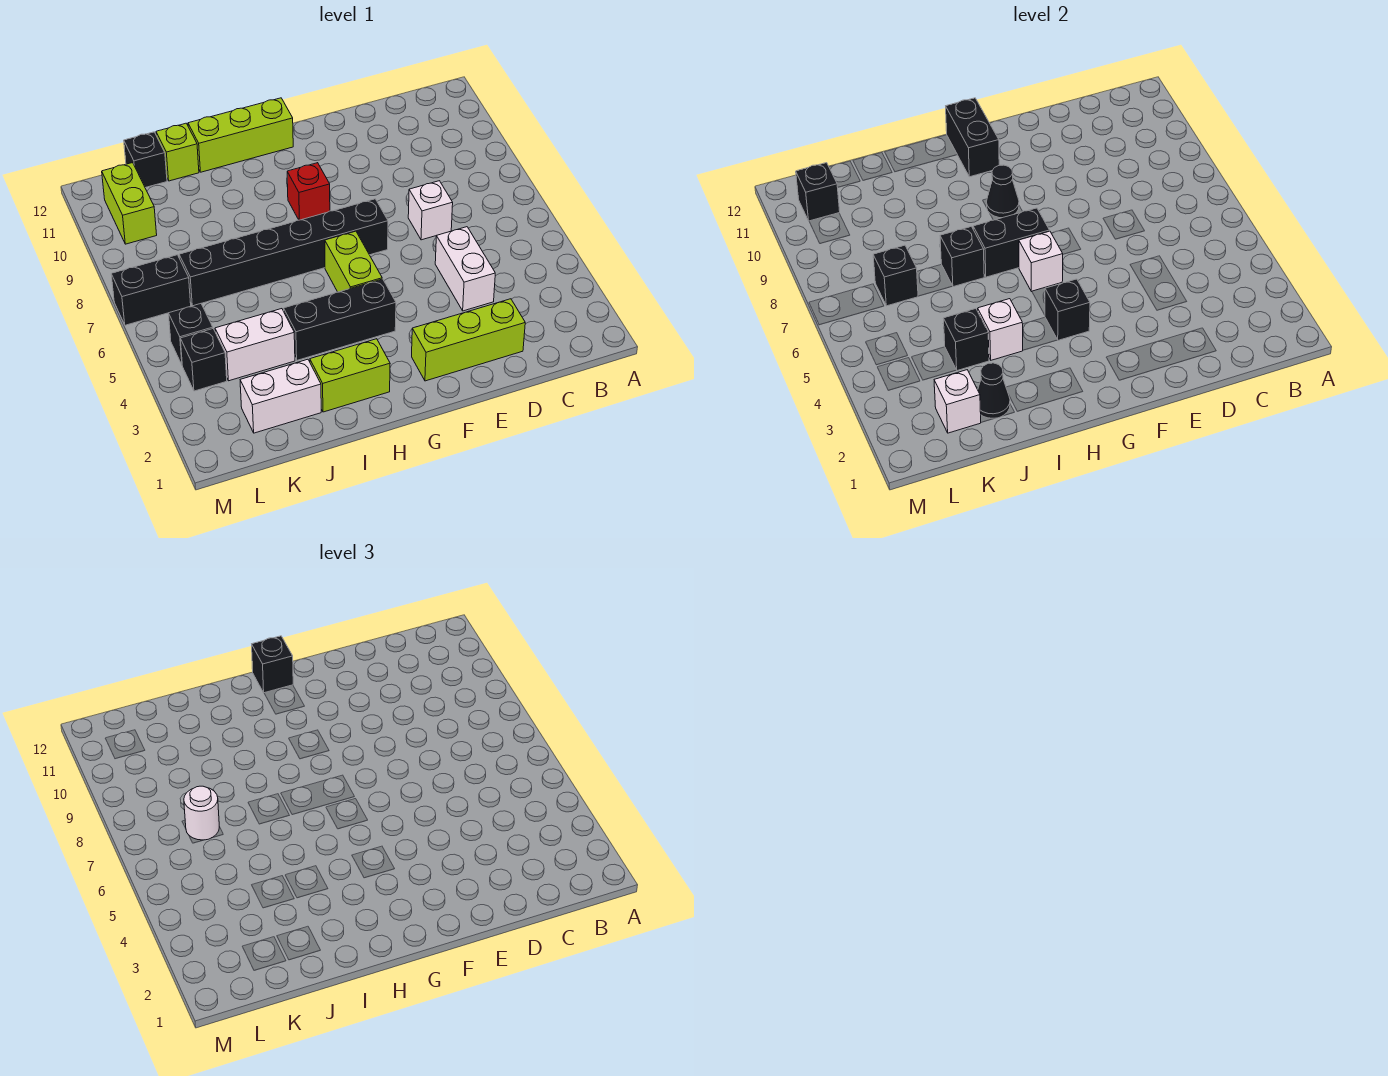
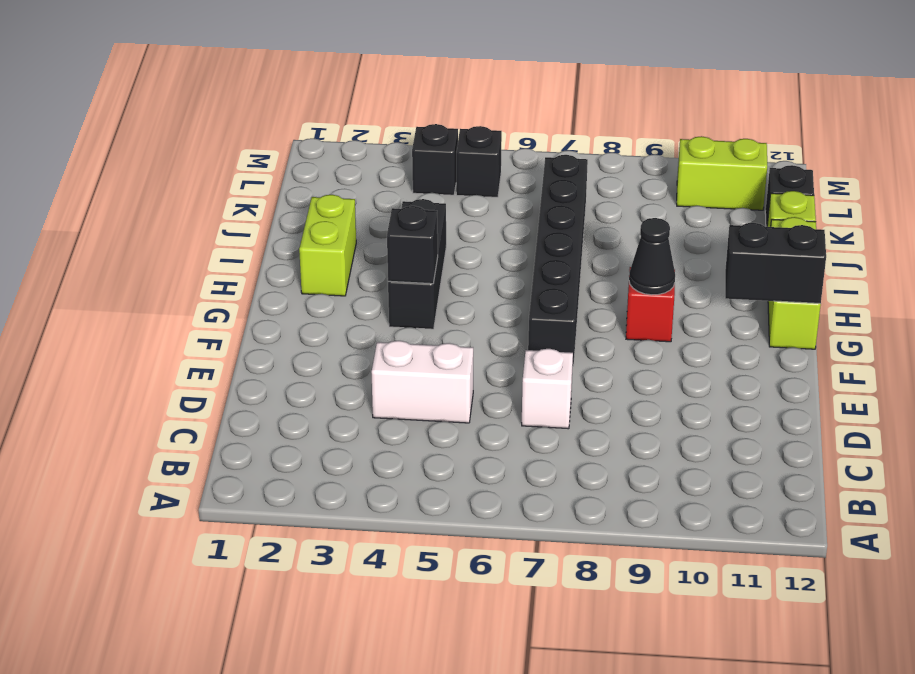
none -> lime brick D2:F2 level 1
none -> lime brick G5:G6 level 1
none -> white brick J2:K2 level 1
none -> white brick J4:K4 level 1

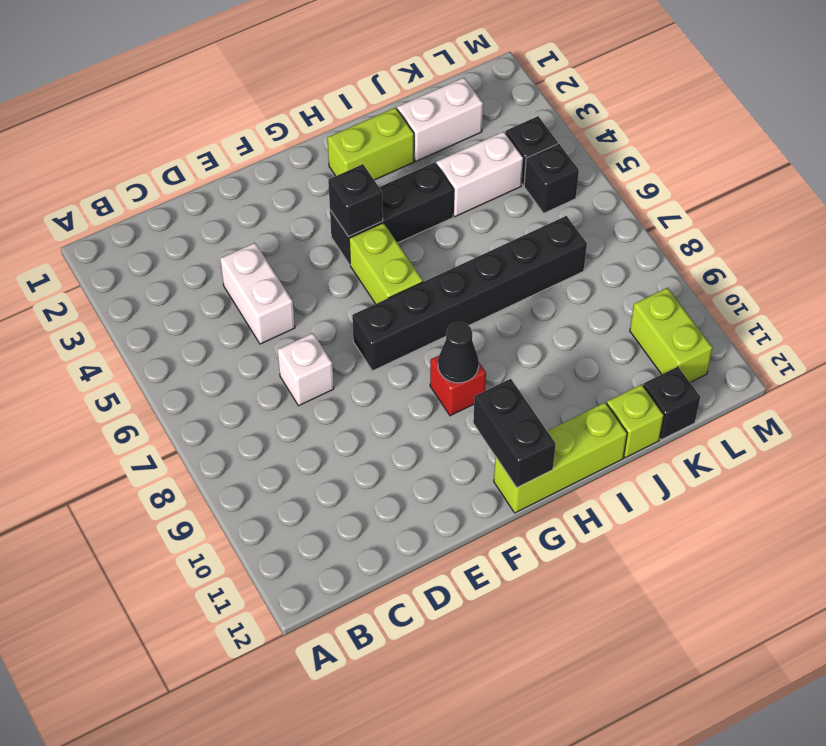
none -> lime brick D2:F2 level 1
none -> black brick L7:M7 level 1
none -> white brick G6 level 2
none -> black brick G7:H7 level 2

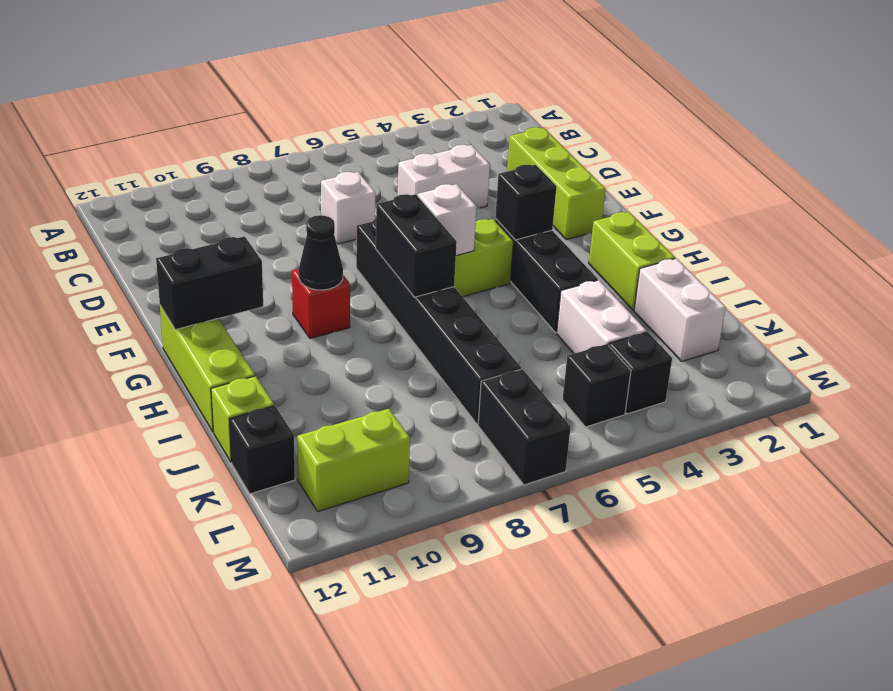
none -> white brick I4 level 2
none -> black brick I7 level 2
none -> black cone J2 level 2
none -> black brick J4 level 2

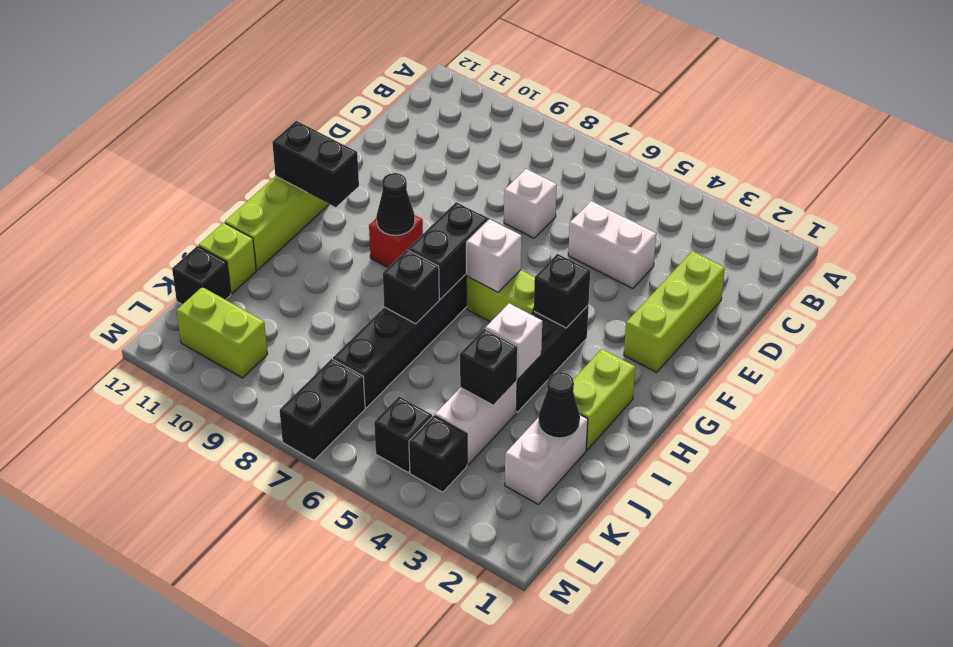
none -> white brick K2 level 2
none -> black brick K7 level 2
none -> black brick L11 level 2
none -> black brick G12 level 3

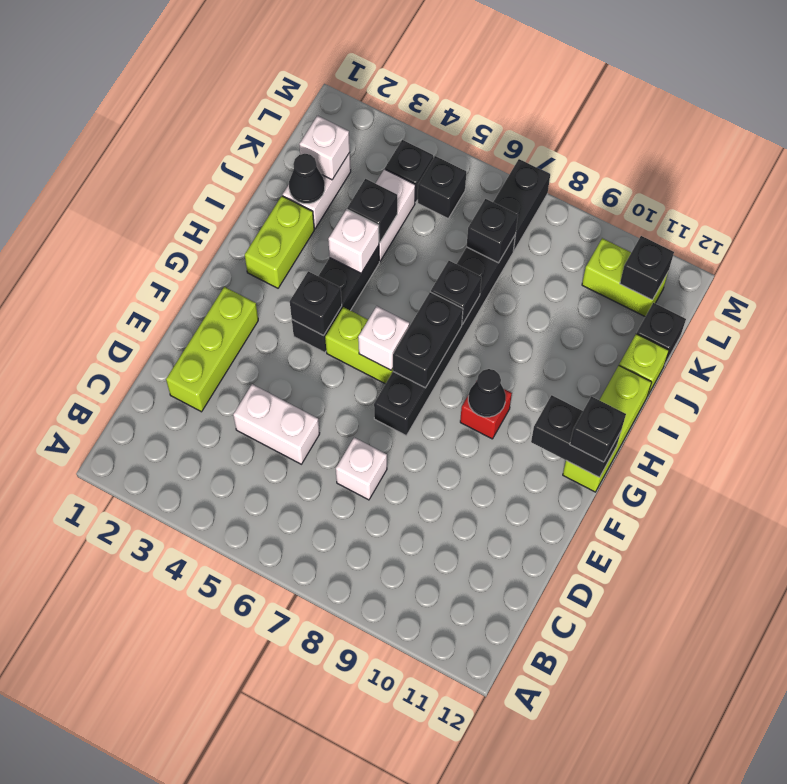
none -> white round brick K7 level 3

